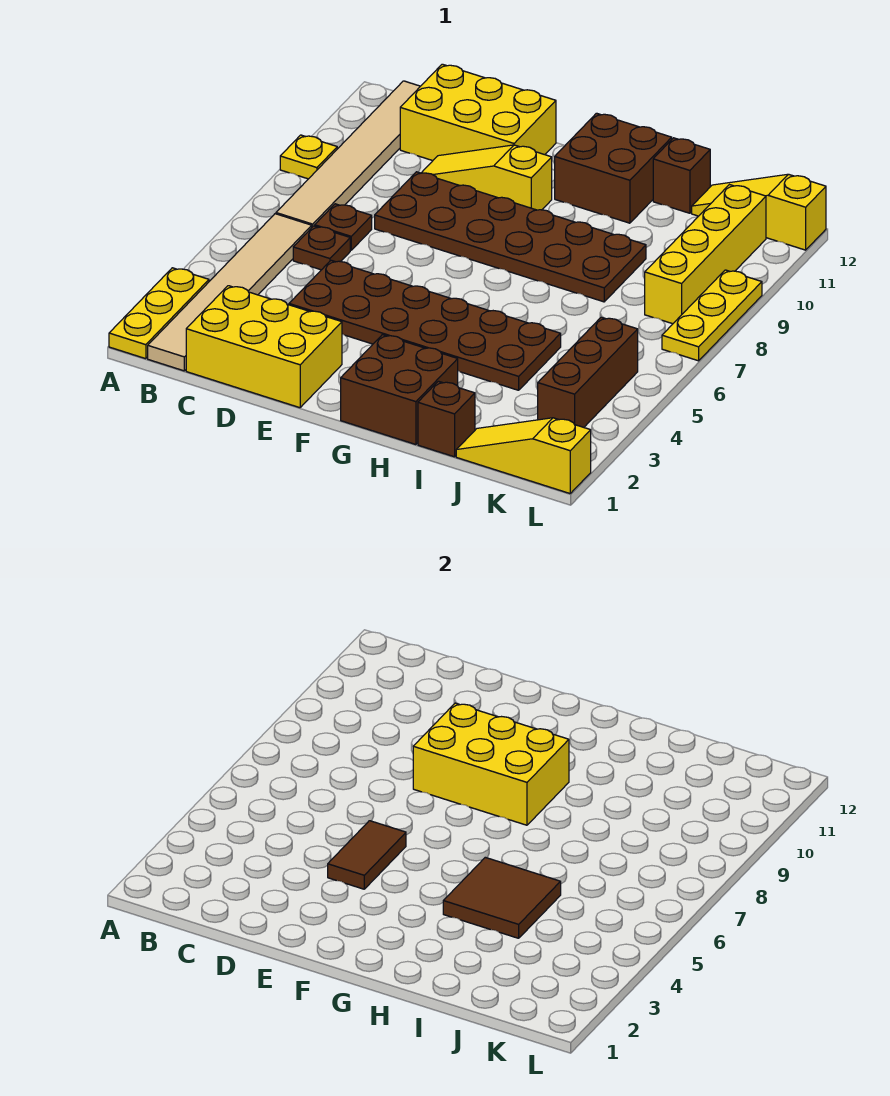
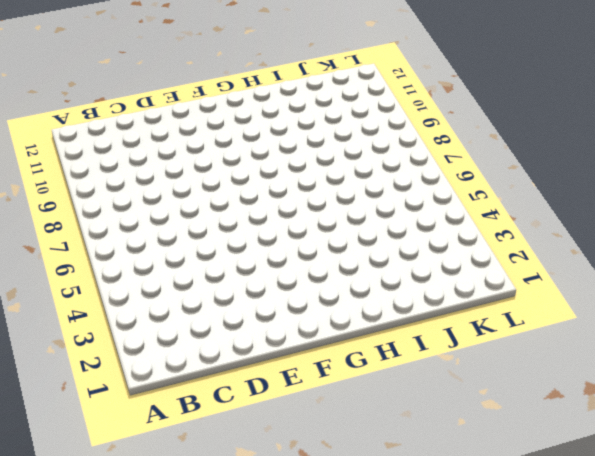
none -> yellow plate A1:A3 level 1
none -> yellow plate A9 level 1
none -> tan tile B1:B6 level 1

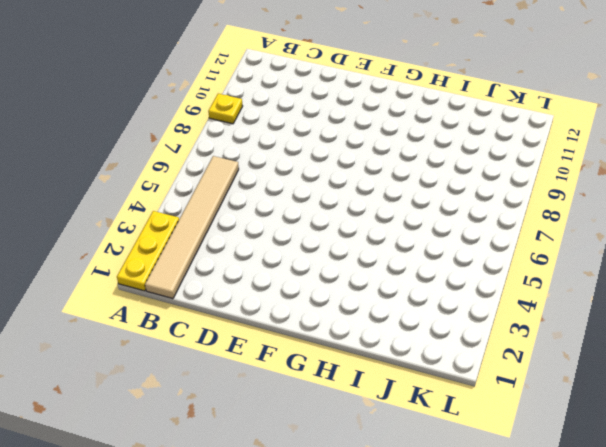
none -> tan tile B7:B12 level 1
none -> yellow brick C1:E2 level 1
none -> brown plate C6 level 1

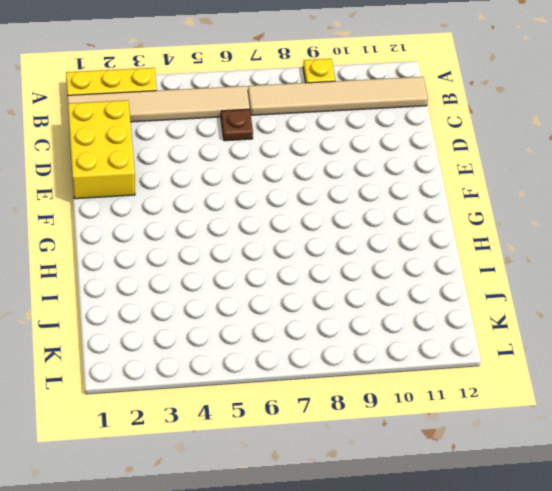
none -> brown plate C7 level 1
none -> yellow brick C11:E12 level 1
none -> brown plate D4:I5 level 1

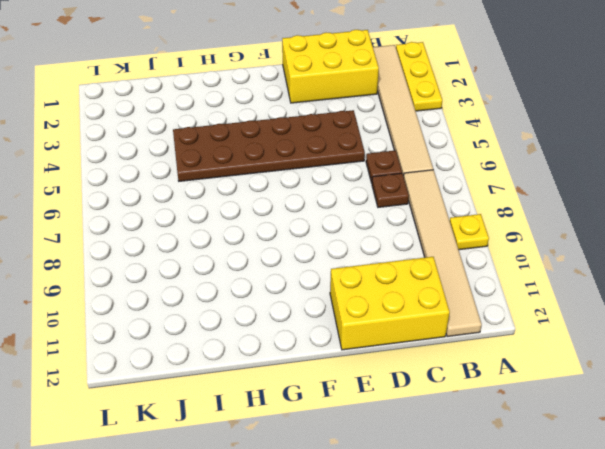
none -> brown plate D8:I9 level 1
none -> yellow slope D10:F10 level 1 top F
none -> brown brick G1:H2 level 1

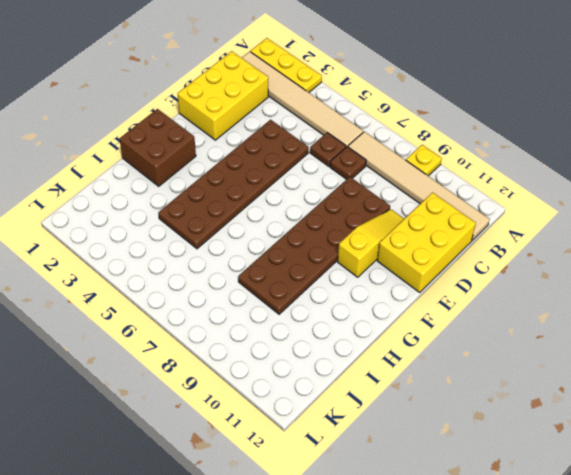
none -> brown brick G11:H12 level 1
none -> brown brick I1 level 1
none -> brown brick I12 level 1

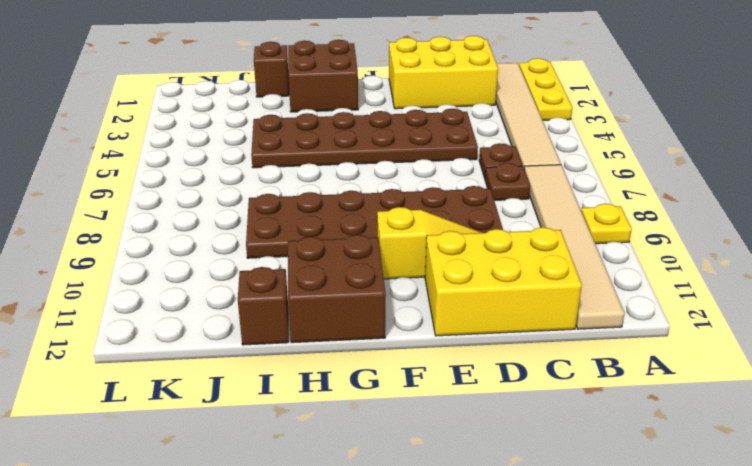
none -> yellow slope J1:L1 level 1 top L
none -> yellow slope J12:L12 level 1 top L
none -> brown brick K3:K5 level 1

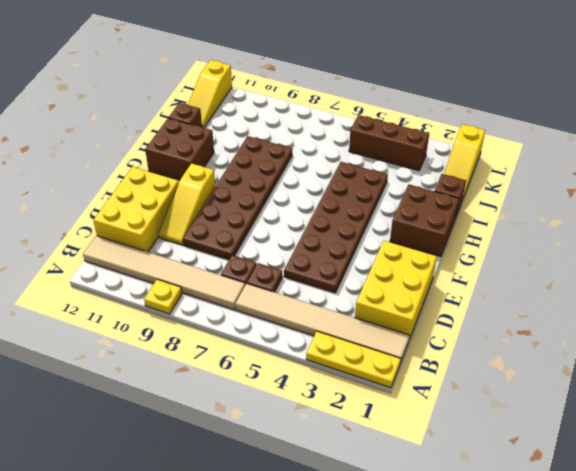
none -> yellow brick K8:K11 level 1
none -> yellow plate L7:L9 level 1
none -> brown tile E4:E5 level 2

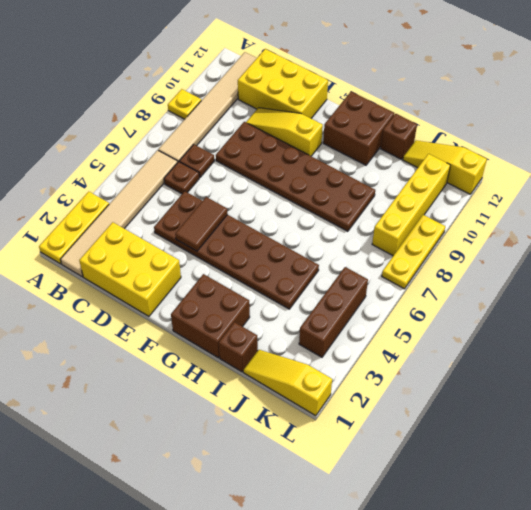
none -> yellow brick E8:G9 level 2
none -> brown tile H4:I5 level 2

